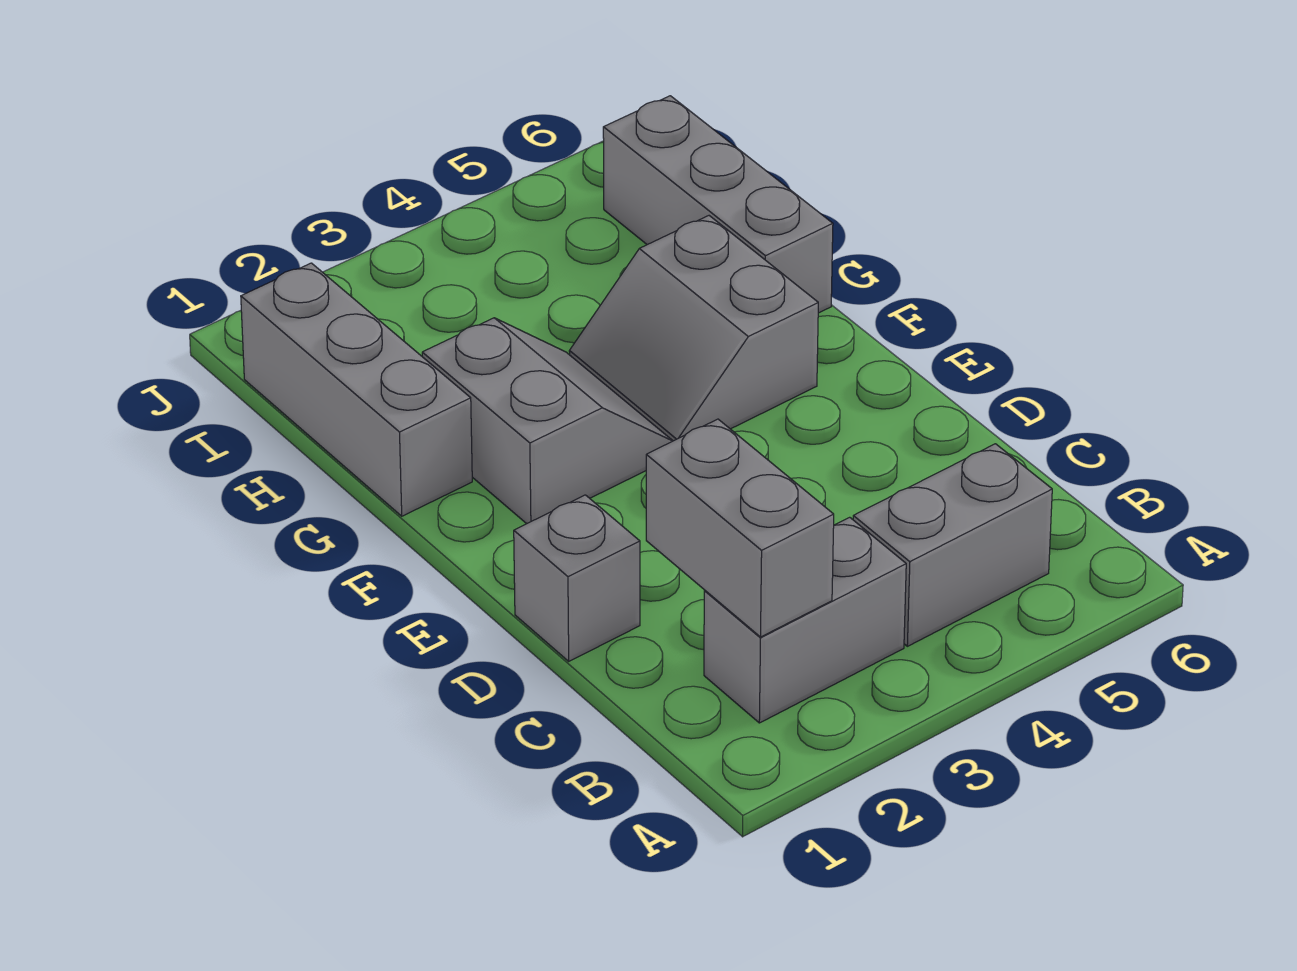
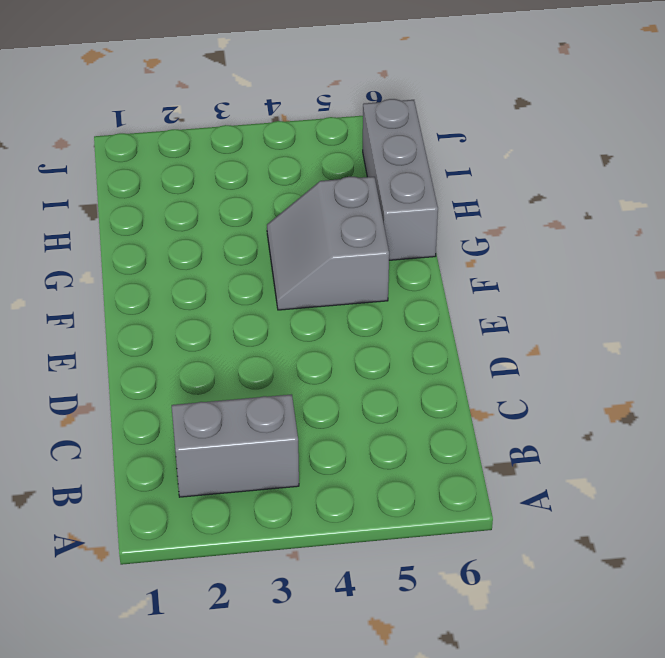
none -> grey brick B4:B5 level 1
none -> grey brick D1 level 1

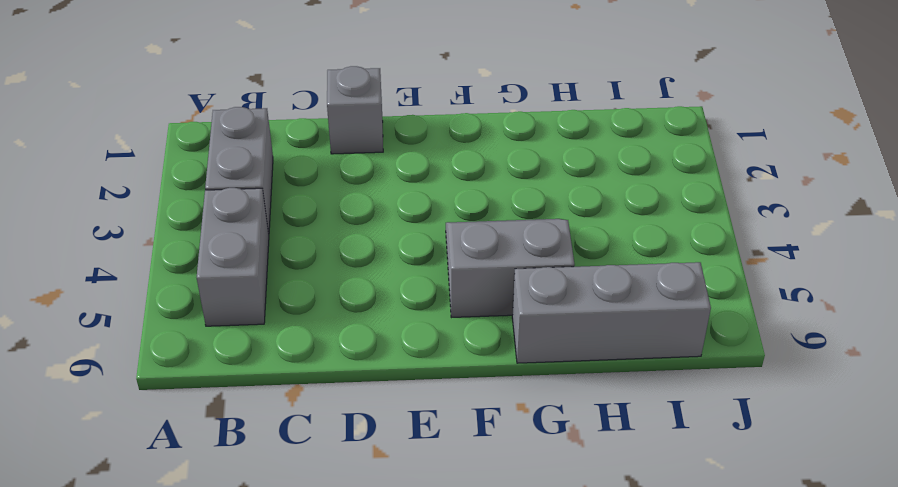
none -> grey slope F2:G3 level 1 top 2
none -> grey brick G1:I1 level 1

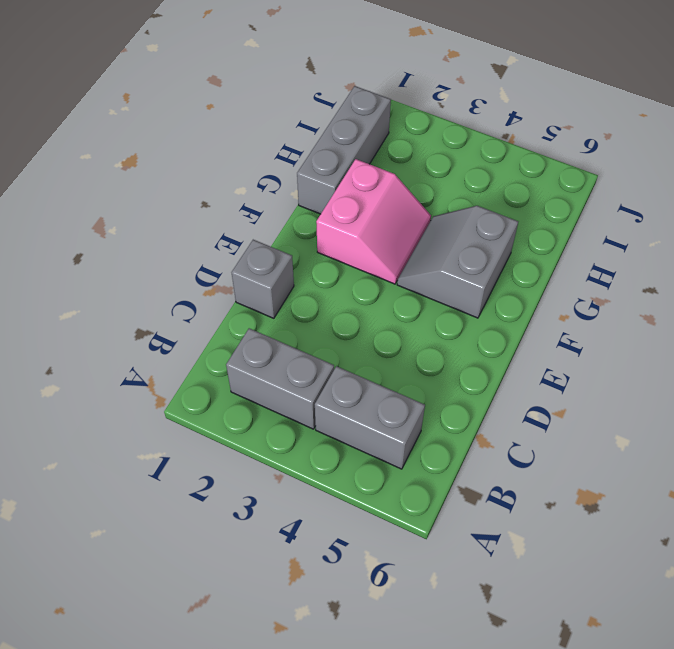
pink slope F2:G3 level 1 top 2 -> grey slope F2:G3 level 1 top 2
none -> grey brick G6:I6 level 1
none -> grey brick B2:C2 level 2

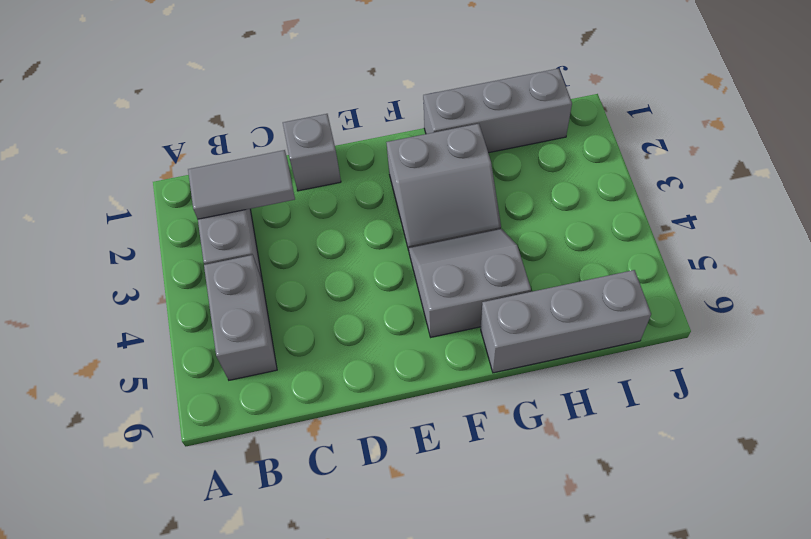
grey tile B2:C2 level 2 -> grey brick B2:C2 level 2

